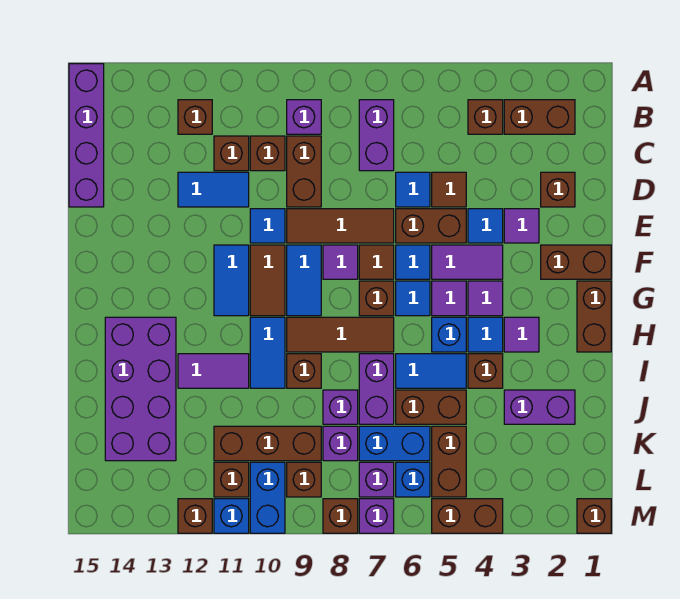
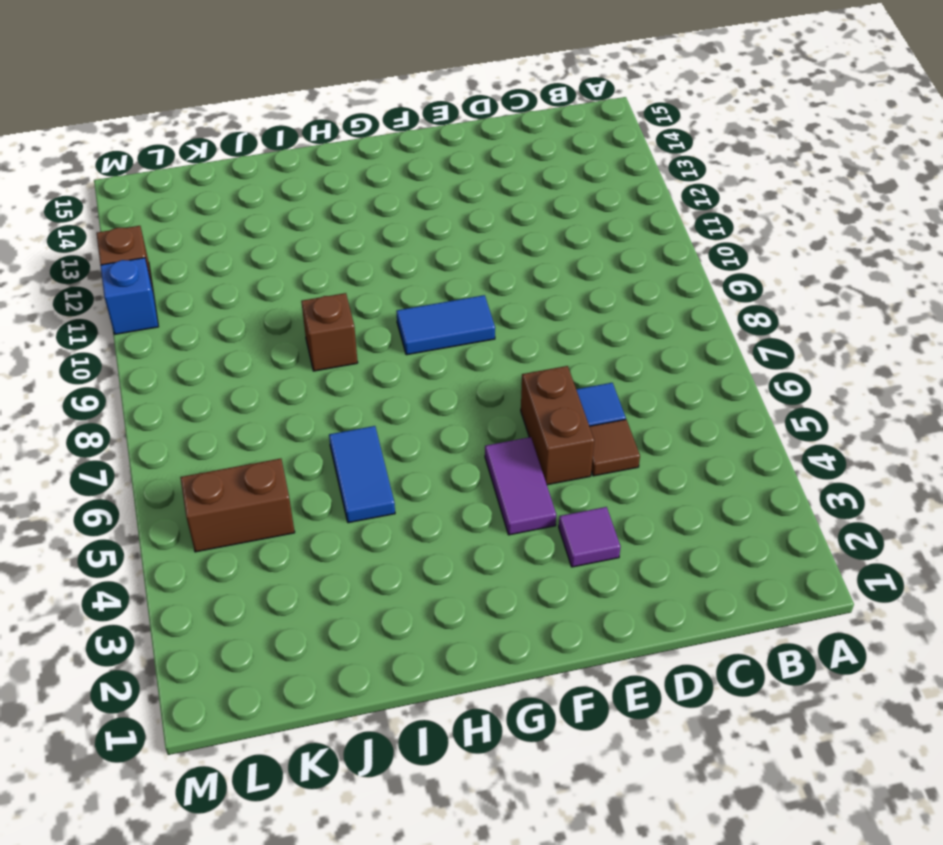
none -> purple brick A15:D15 level 1
none -> brown brick B2:B3 level 1
none -> brown brick B4 level 1
none -> purple brick B7:C7 level 1

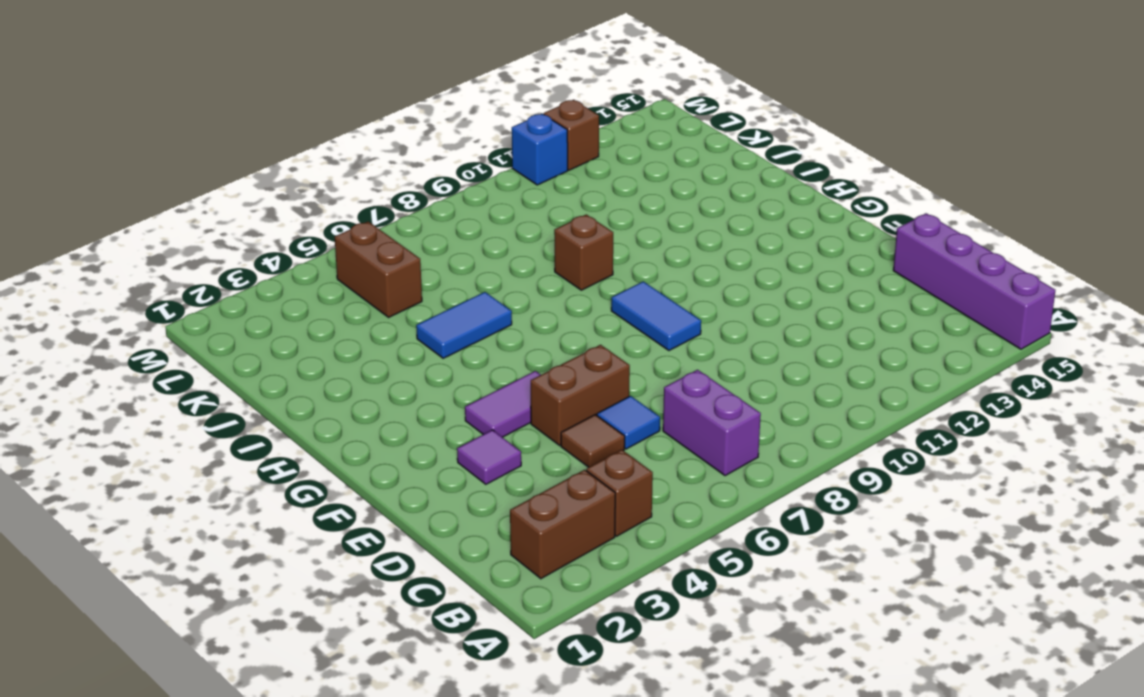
none -> purple brick B9 level 1
none -> brown brick B12 level 1
none -> brown brick C9:D9 level 1
none -> brown brick C10 level 1

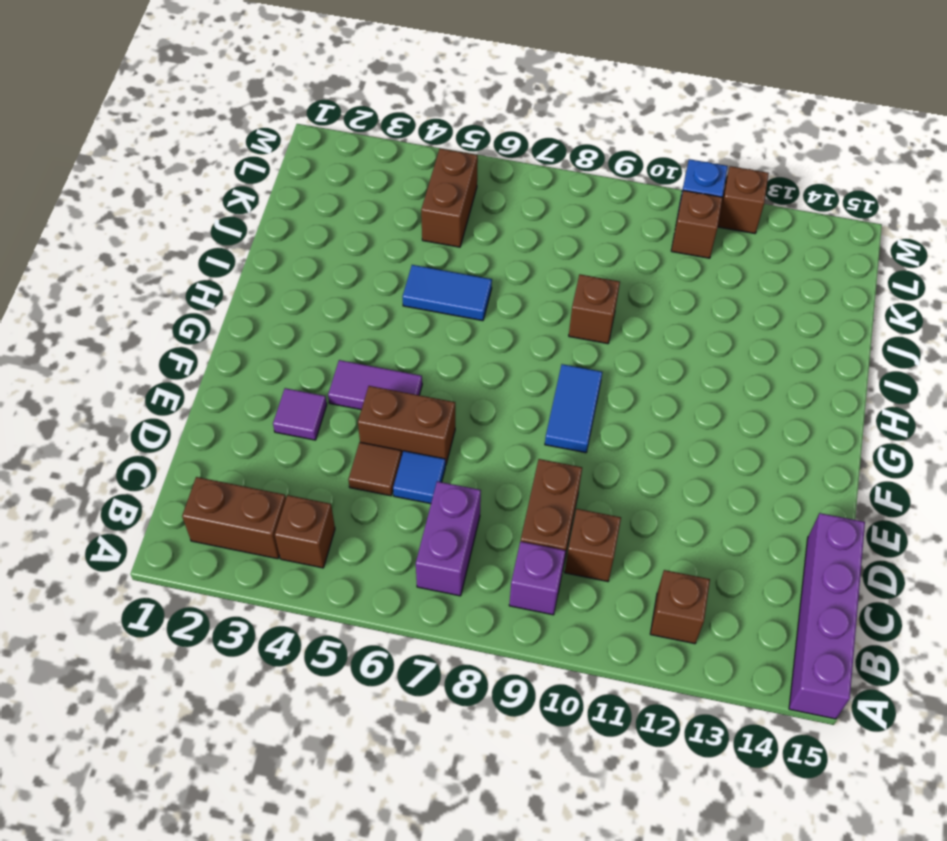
none -> brown brick C11 level 1
none -> brown brick D2 level 1
none -> blue tile D11:D12 level 1
none -> blue tile E4 level 1

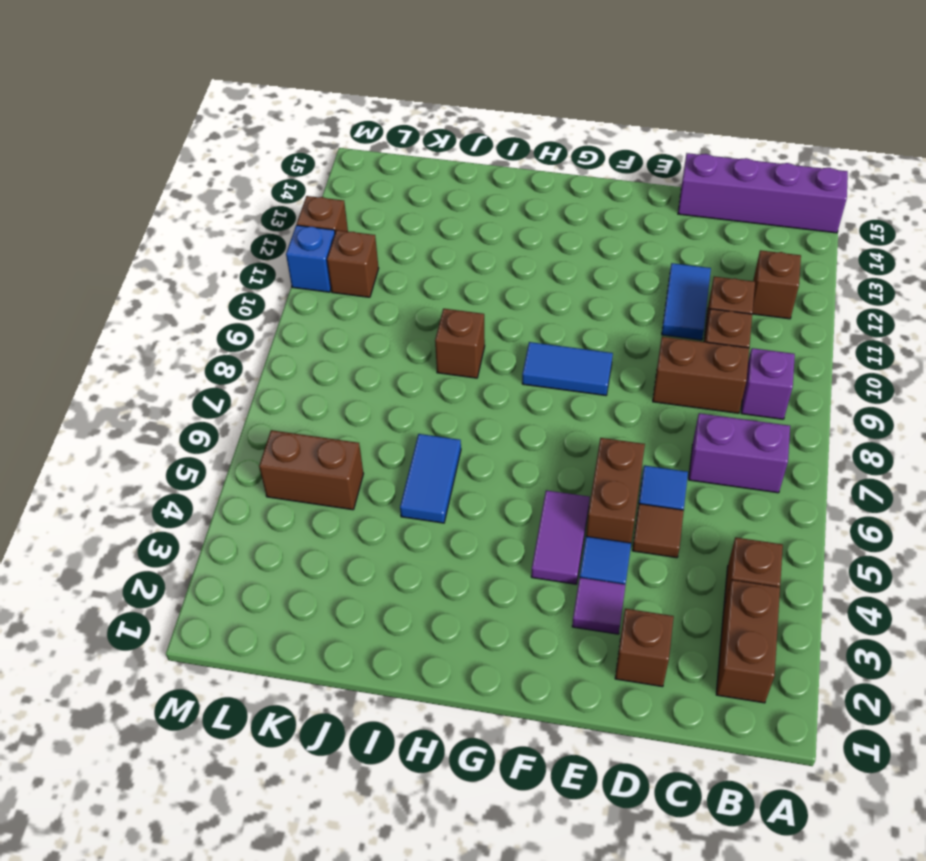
none -> brown tile E7:E9 level 1
none -> blue tile E10 level 1
none -> brown brick F1:F2 level 1
none -> blue tile F6 level 1

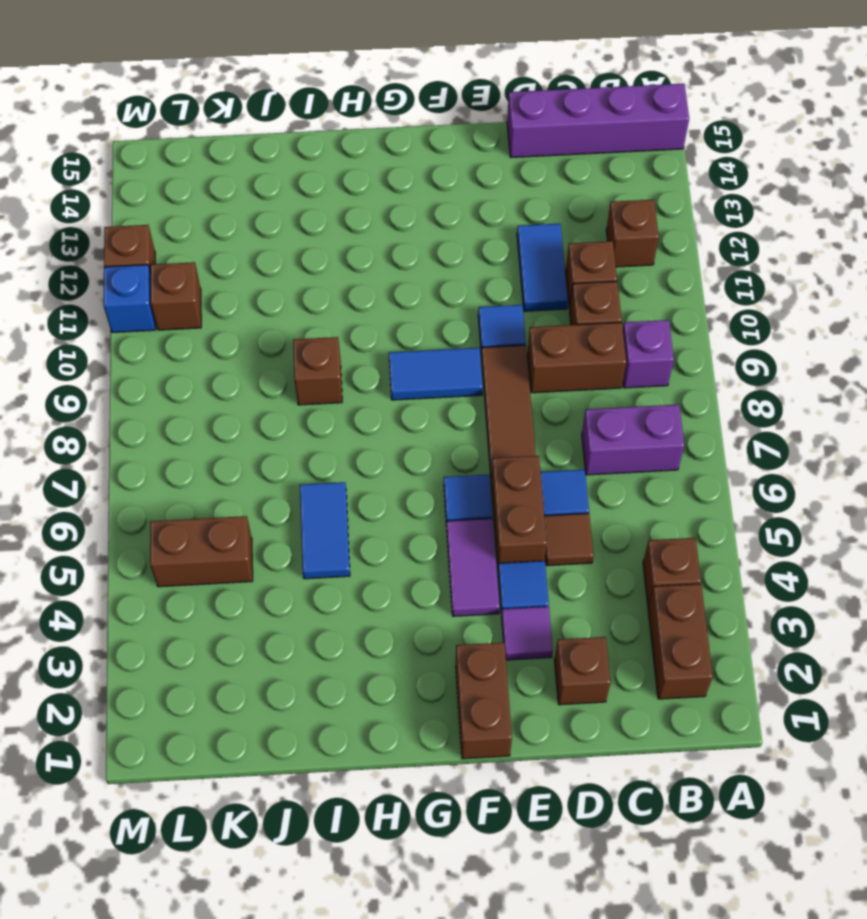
none -> brown tile F7 level 1
none -> purple tile F8 level 1
none -> brown tile F10:G10 level 1
none -> blue tile F11:G11 level 1

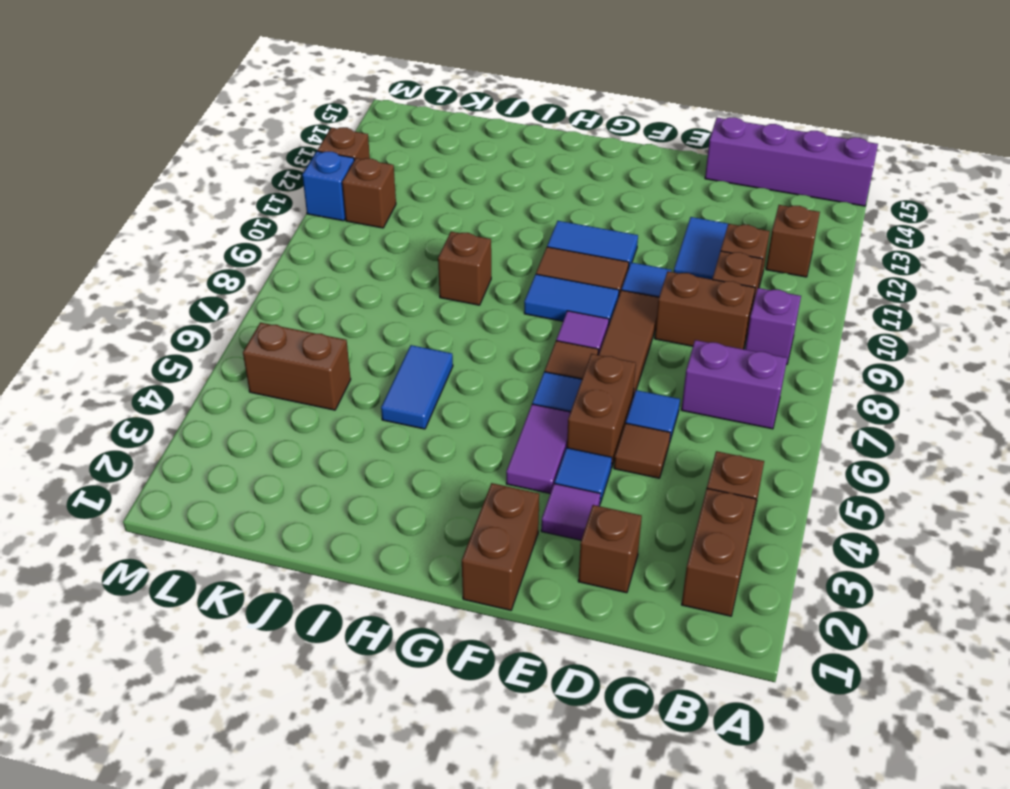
none -> brown brick G1:H1 level 1
none -> purple tile G4 level 1
none -> purple tile G5 level 1
none -> blue tile G6 level 1

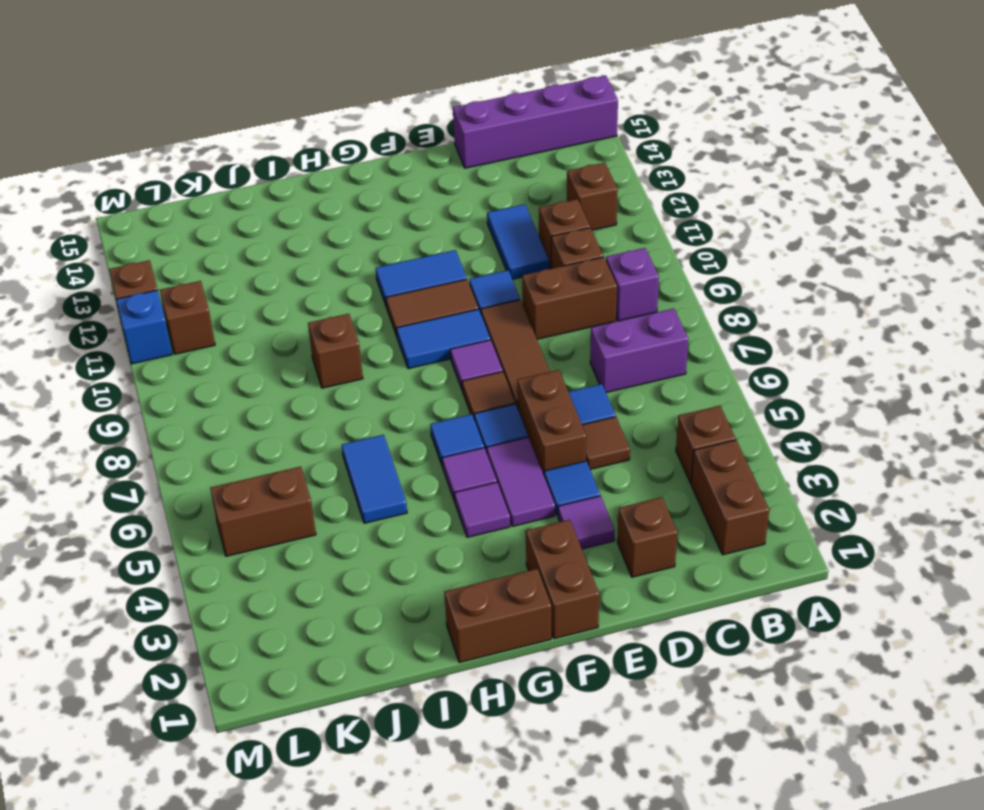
none -> brown brick G7 level 1
none -> purple tile H3 level 1
none -> blue tile H4 level 1
none -> blue brick H5 level 1

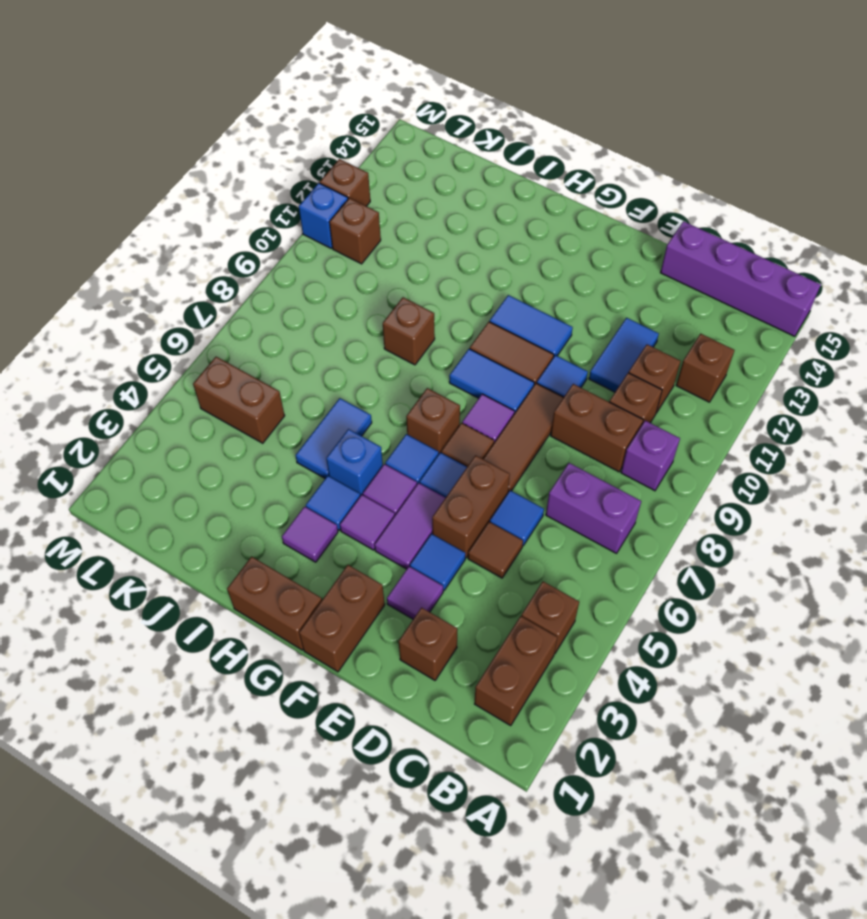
none -> brown tile H7:H9 level 1
none -> blue tile H10:I10 level 1
none -> purple brick H13:K14 level 1
none -> brown brick I4 level 1

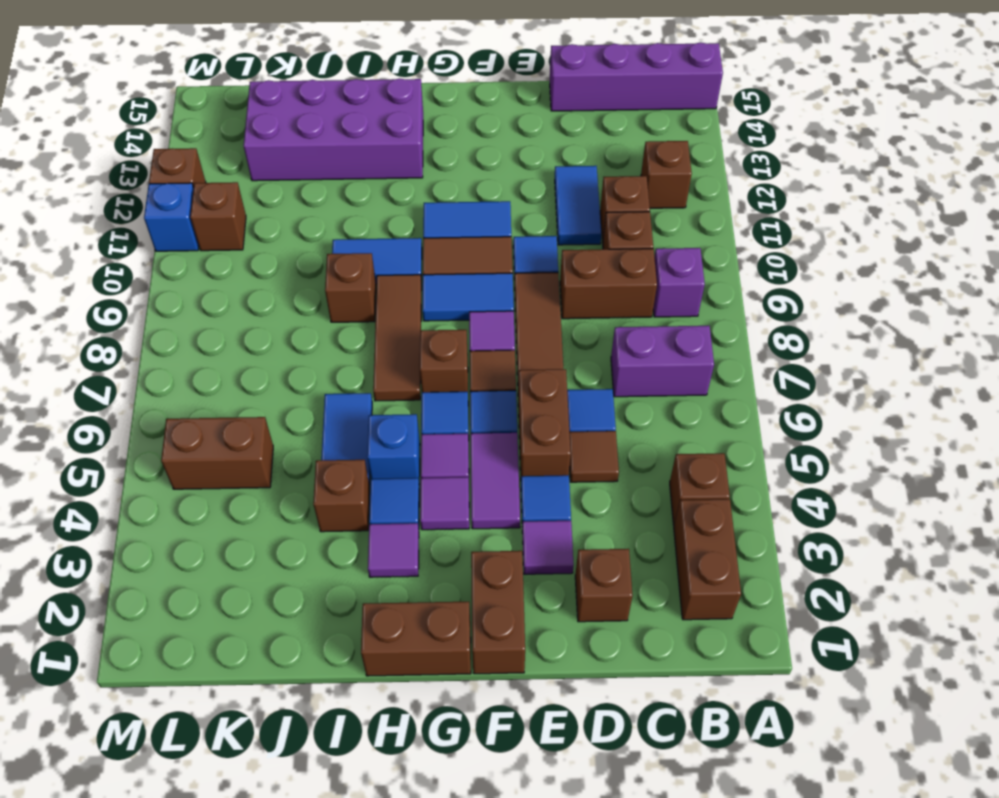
none -> purple brick I7:J7 level 1
none -> purple tile I11:I12 level 1
none -> purple brick J2:J3 level 1
none -> brown brick J5:J6 level 1

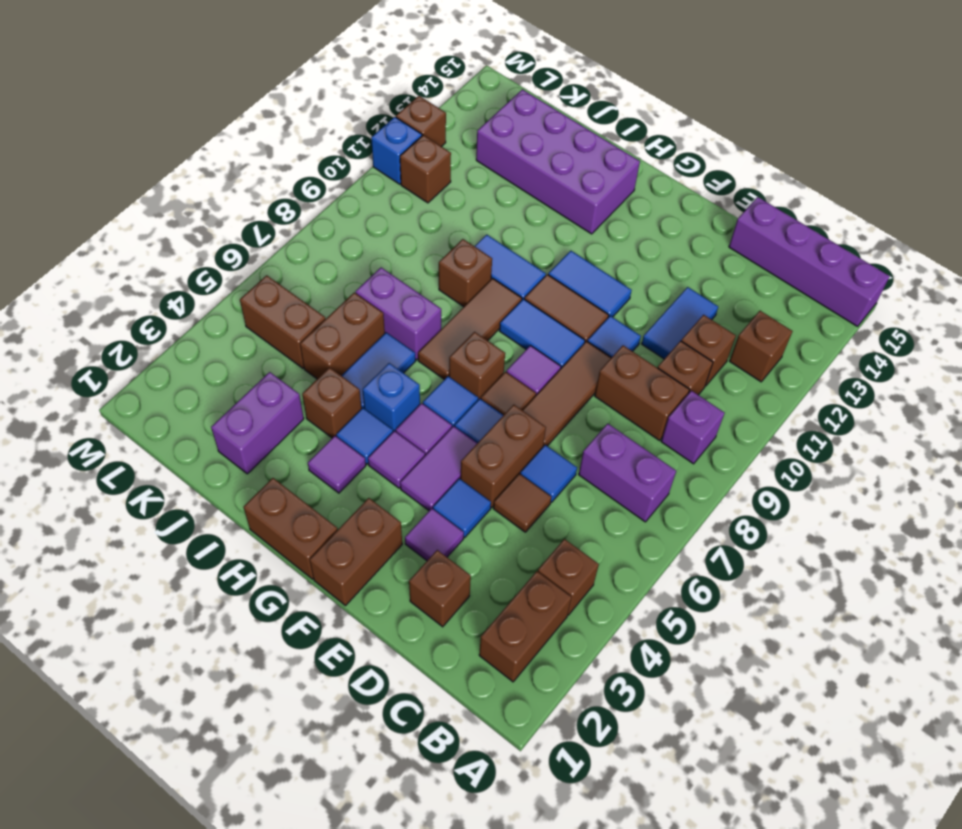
none -> purple tile I11:I12 level 1
none -> purple brick J8 level 1
none -> blue brick K6:K7 level 1
none -> purple brick K8 level 1

